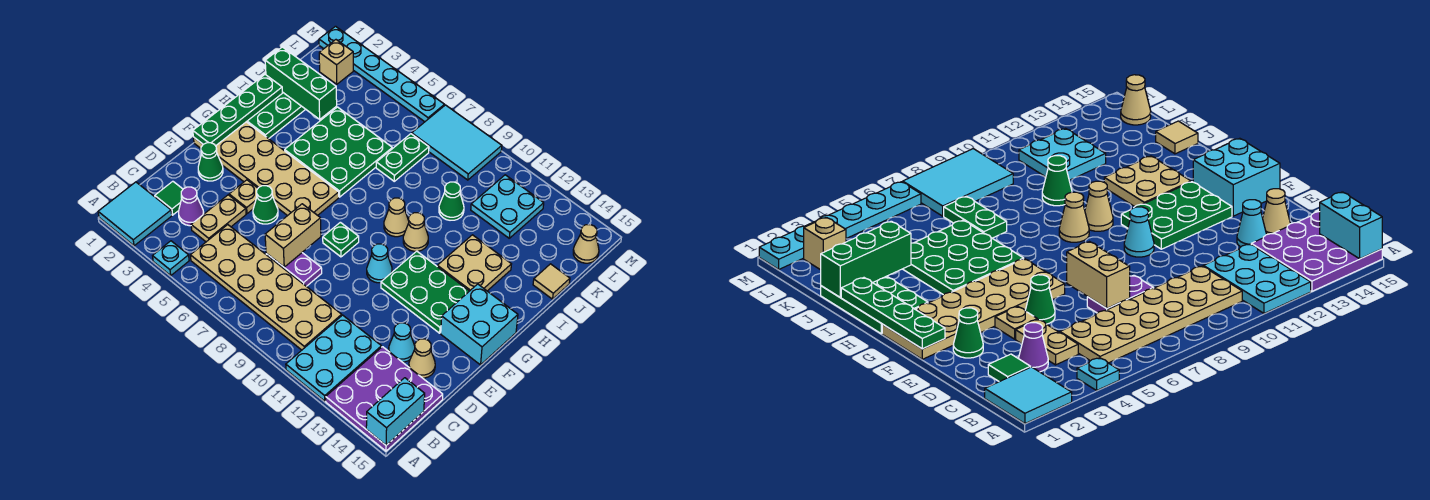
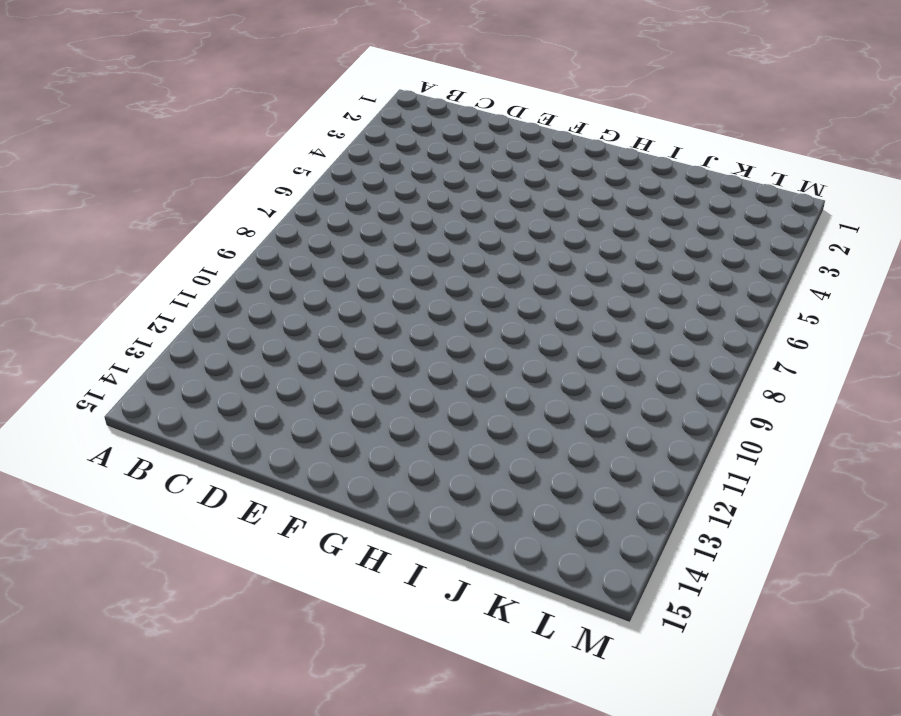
none -> cyan tile A1:B2 level 1
none -> cyan plate A4 level 1
none -> cyan plate A11:C12 level 1
none -> purple plate A13:C15 level 1

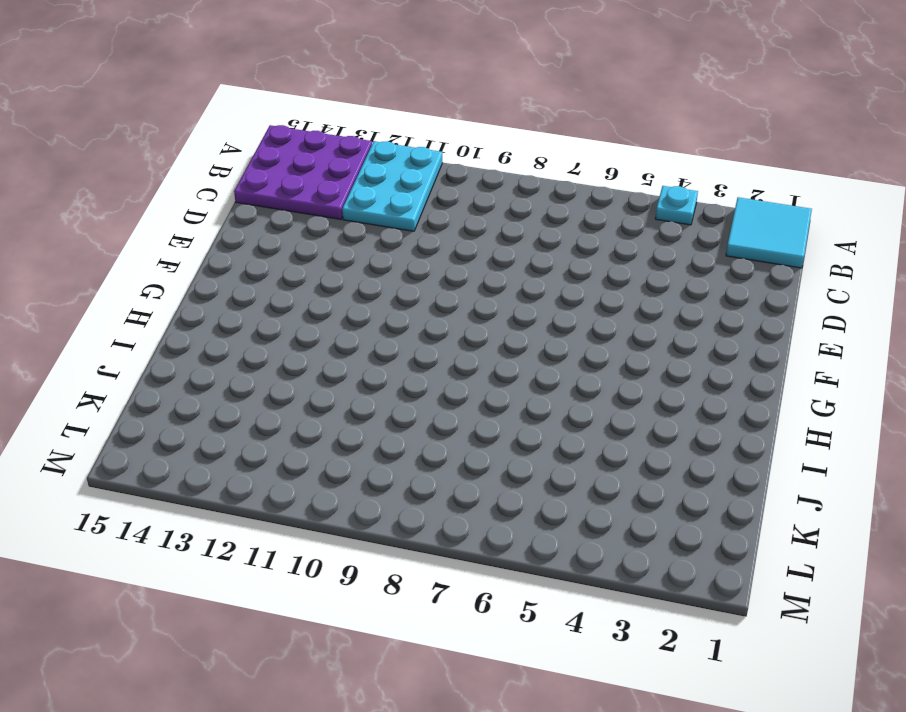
none -> tan plate B5:C10 level 1
none -> green tile C2 level 1
none -> purple cone C3 level 1
none -> tan plate C4:D4 level 1

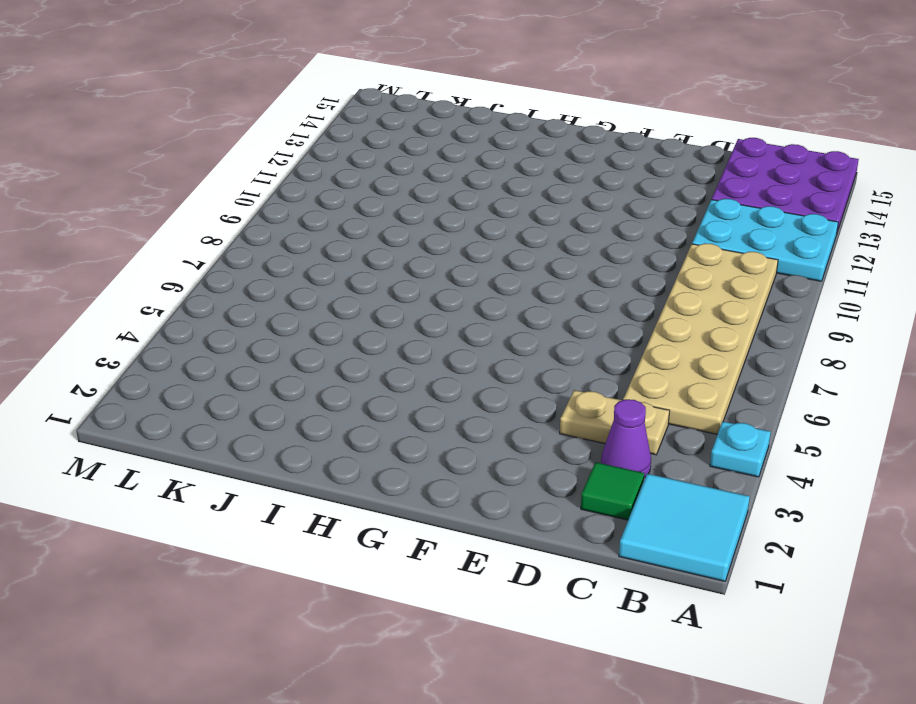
none -> purple plate D7:D8 level 1
none -> cyan cone D13 level 1
none -> tan cone D14 level 1
none -> green cone E2 level 1

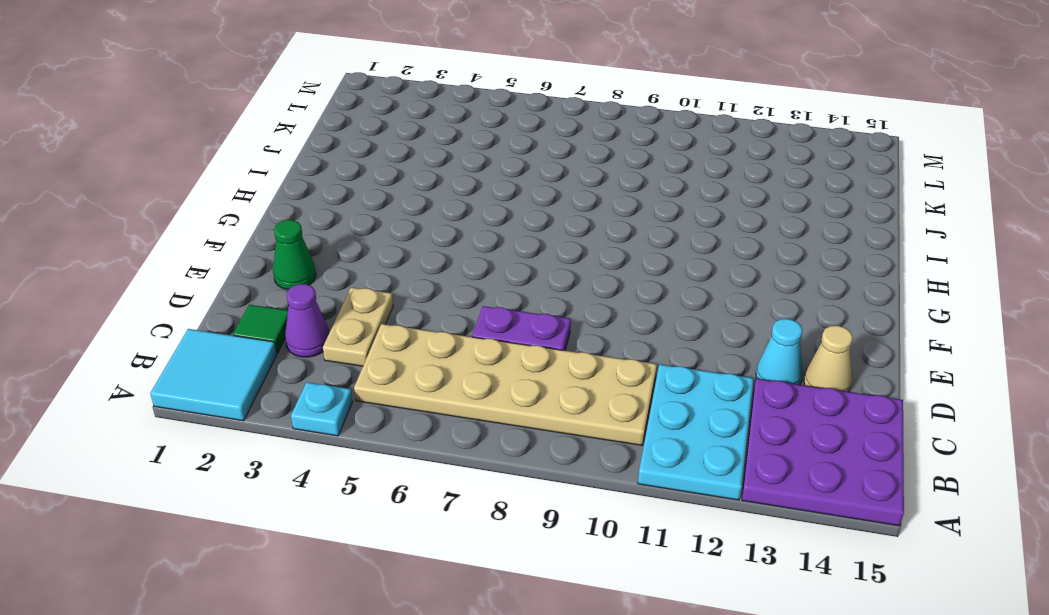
none -> tan plate E4 level 1
none -> green cone E5 level 1
none -> tan plate F1:G6 level 1
none -> green plate F8 level 1

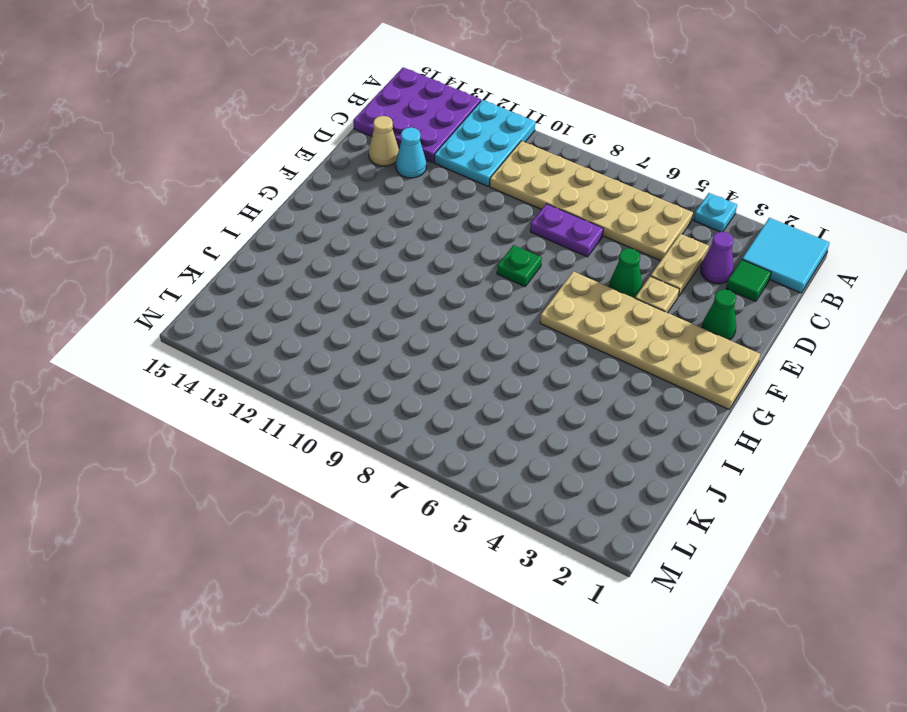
none -> cyan cone F10 level 1
none -> green plate F11:G13 level 1
none -> cyan brick F14:G15 level 1
none -> green plate H1:J2 level 1

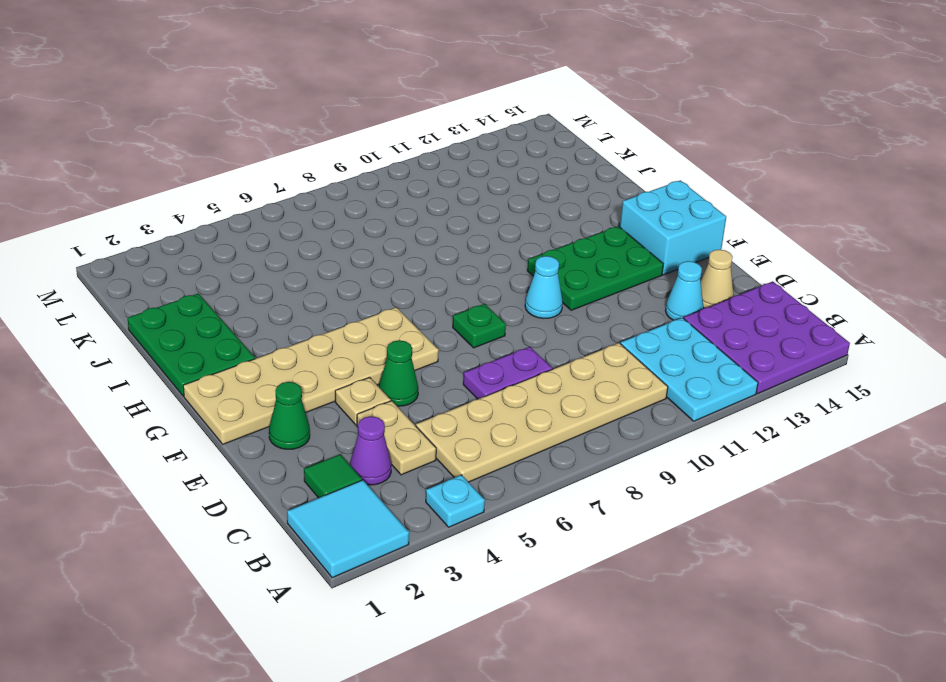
none -> green plate H4:J6 level 1
none -> tan cone H9 level 1
none -> tan cone H10 level 1
none -> tan plate H12:I13 level 1

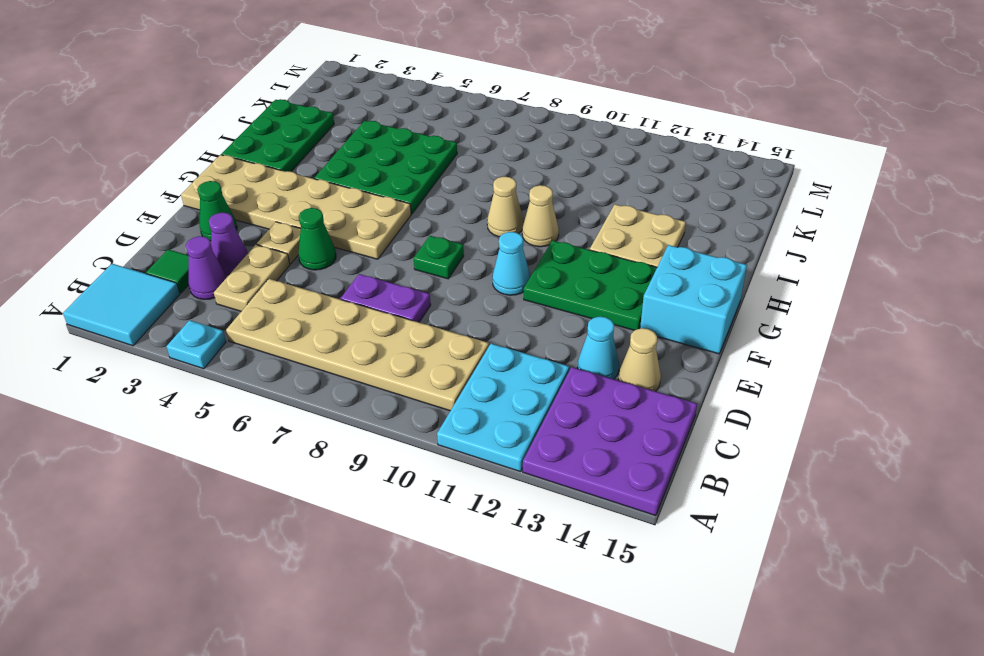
purple cone D3 level 1 -> none
none -> green plate J7:K7 level 1
none -> green cone J10 level 1
none -> tan tile J15 level 1
none -> cyan plate K11:L12 level 1

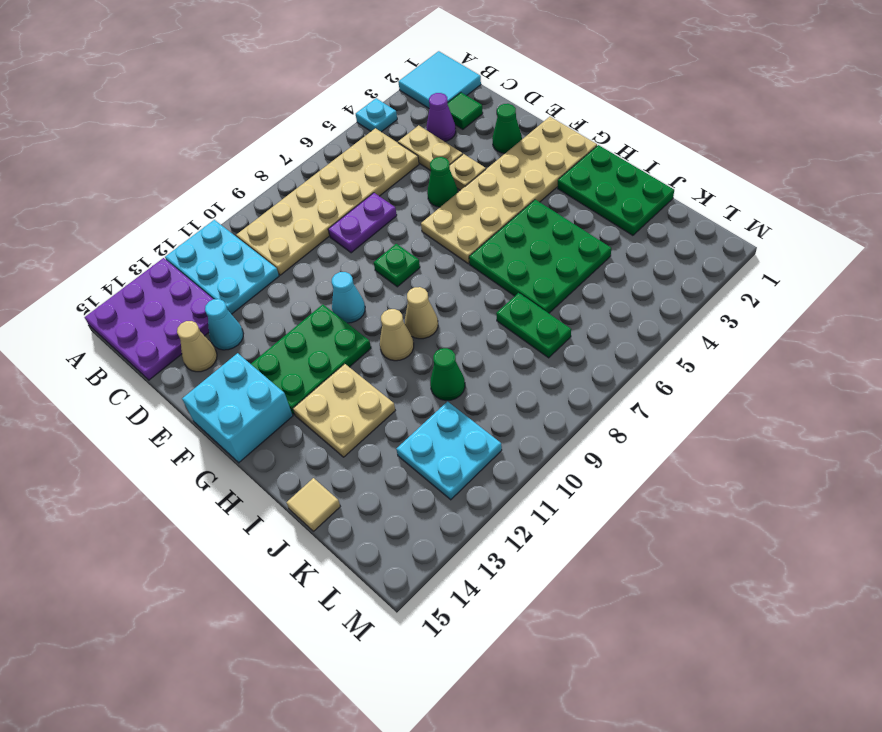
none -> tan brick L2 level 1
none -> cyan tile L7:M9 level 1
none -> tan cone L15 level 1
none -> cyan plate M1:M6 level 1

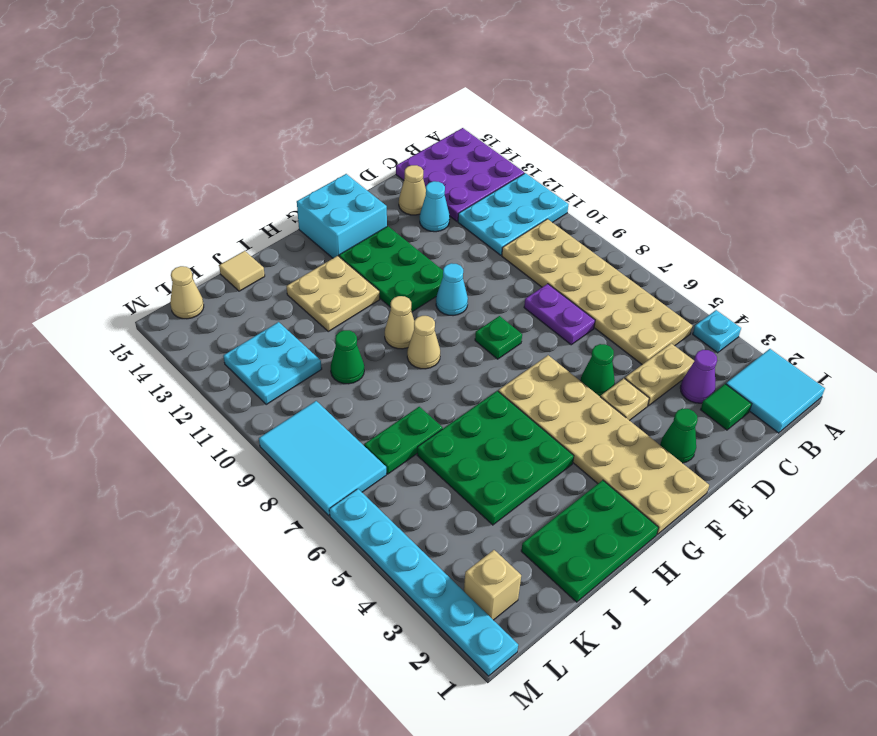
none -> cyan brick A15:B15 level 2
none -> tan brick D7:E7 level 2
none -> green plate F1:I1 level 2
none -> green brick J1:J3 level 2

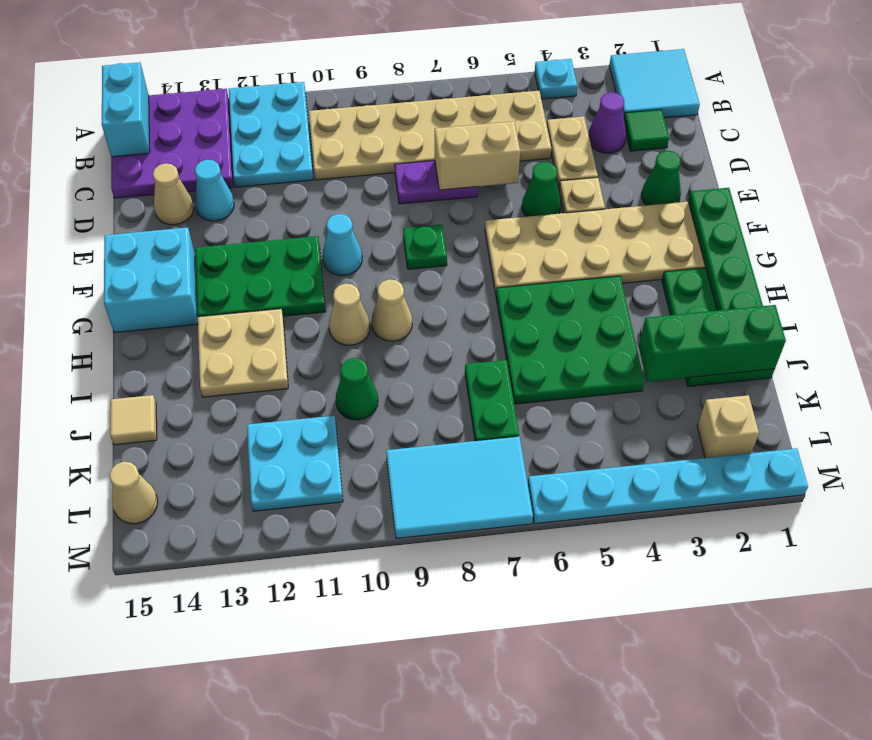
tan brick D6:D7 level 2 -> tan brick D7:E7 level 2

